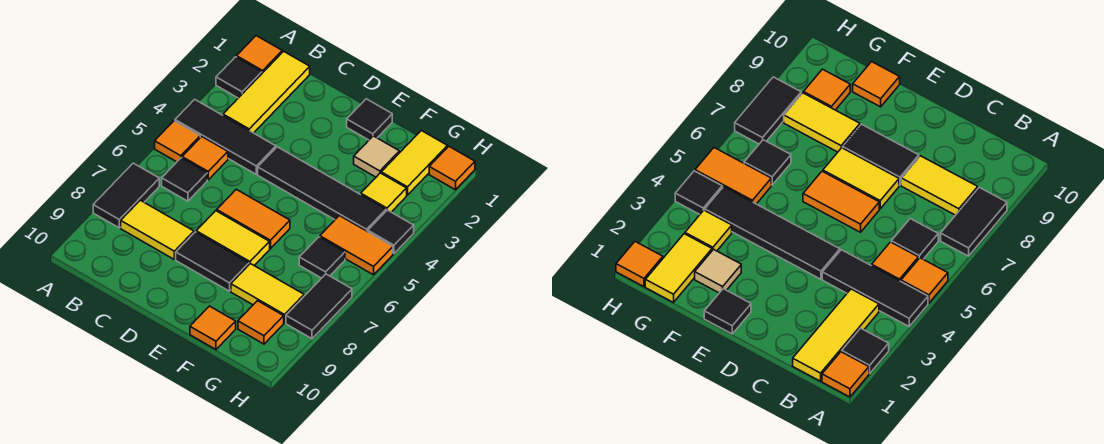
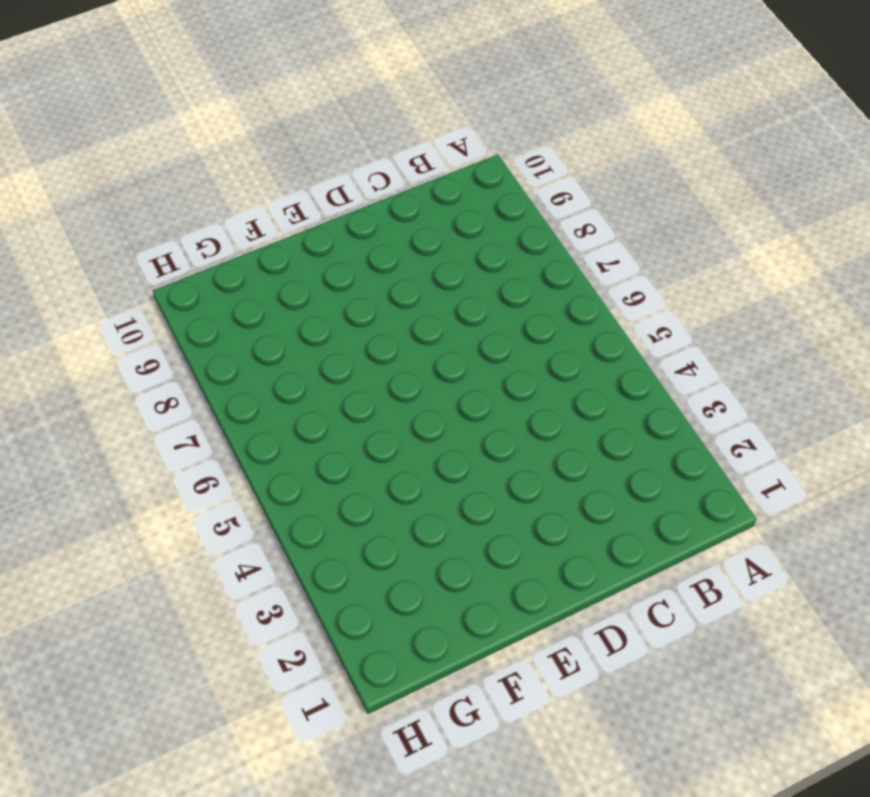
none -> orange tile A1 level 1
none -> black tile A2 level 1
none -> black tile A4:C4 level 1

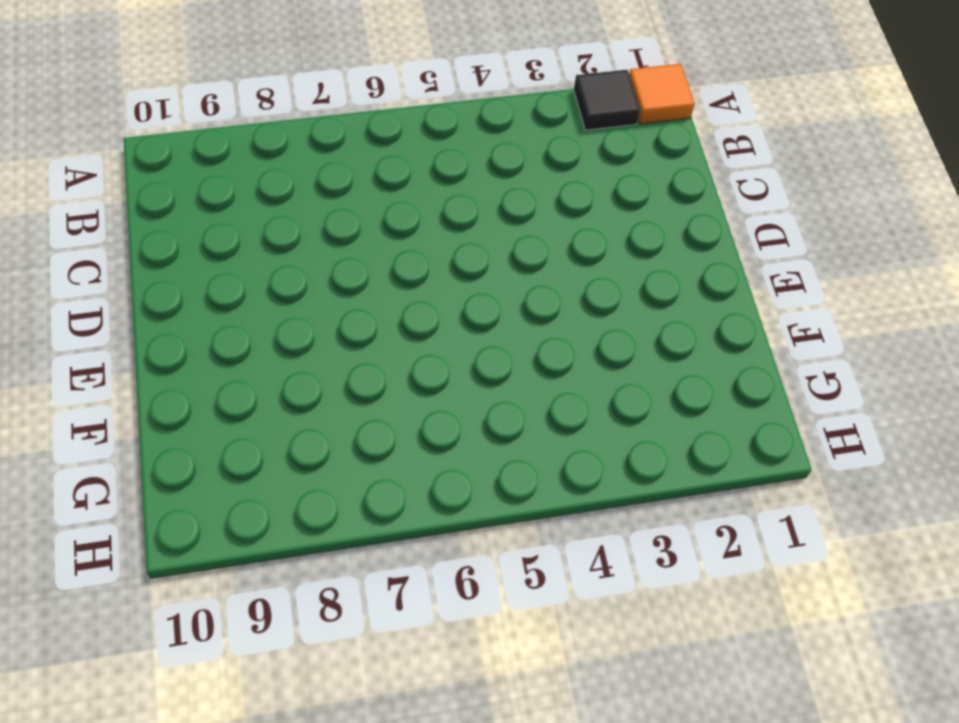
none -> black tile A4:C4 level 1
none -> orange tile A5 level 1
none -> black tile A7:A8 level 1

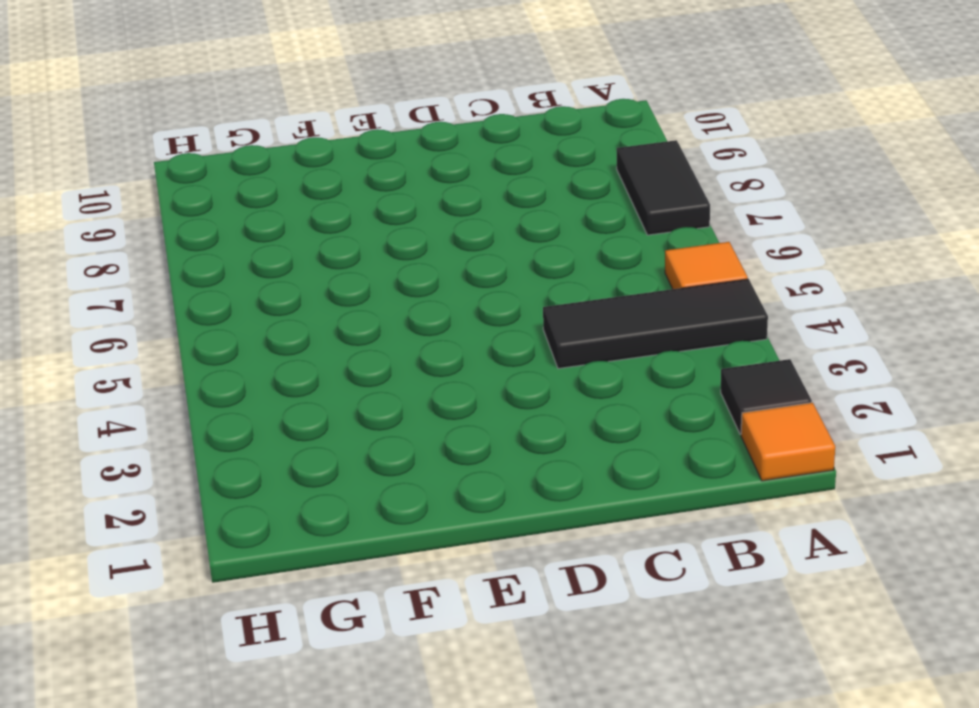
none -> yellow tile B1:B3 level 1
none -> orange tile B5 level 1
none -> black tile B6 level 1

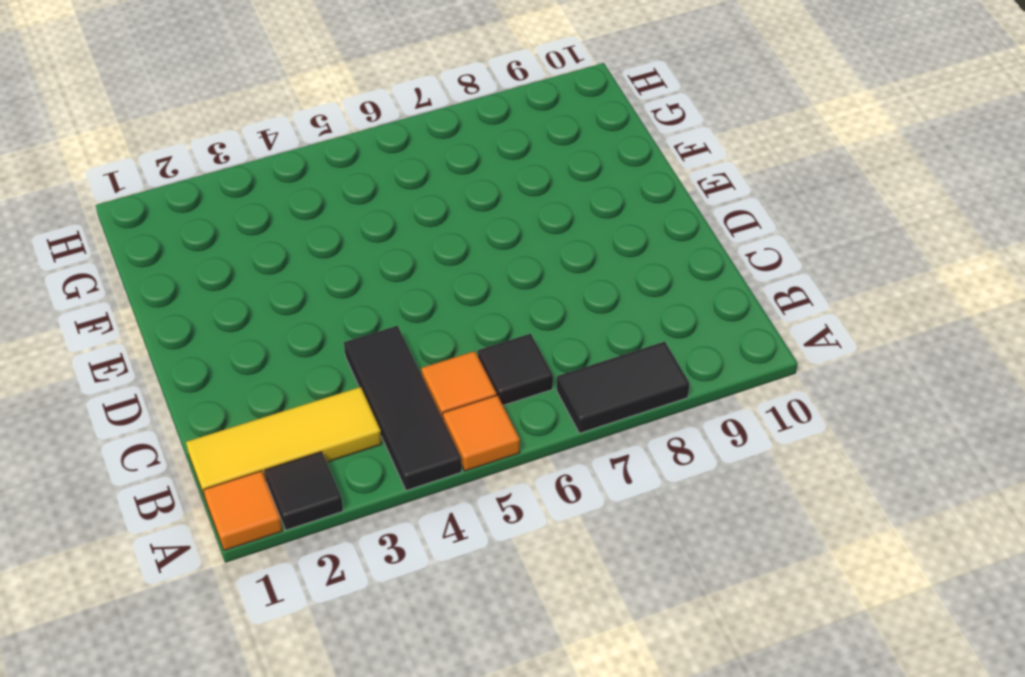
none -> yellow tile B8:C8 level 1
none -> black tile D4:G4 level 1
none -> orange tile D6:E6 level 1

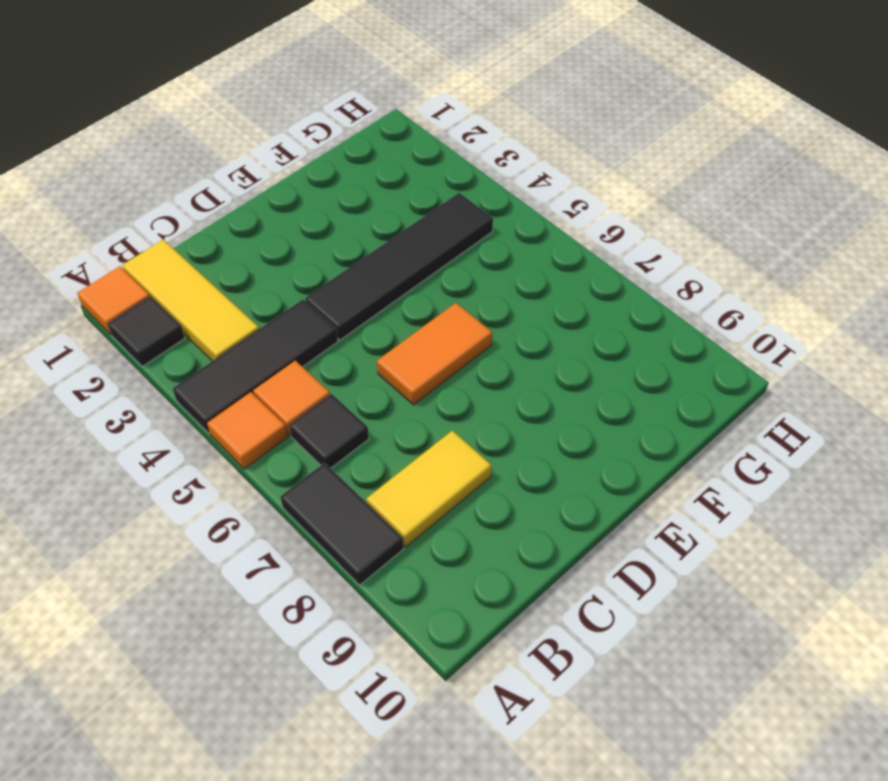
none -> yellow tile D7:E7 level 1
none -> black tile D8:E8 level 1
none -> black tile E1 level 1

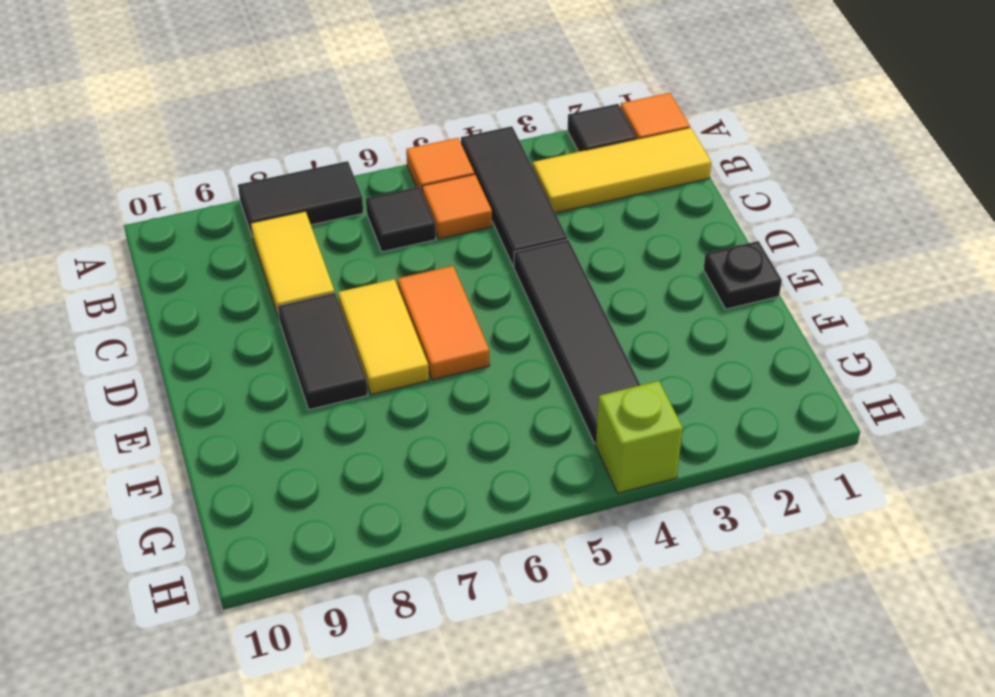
black plate E1 level 1 -> black tile E1 level 1
lime brick H4 level 1 -> black tile H4 level 1
none -> tan tile F2 level 1
none -> yellow tile F8:G8 level 1
none -> orange tile F10 level 1

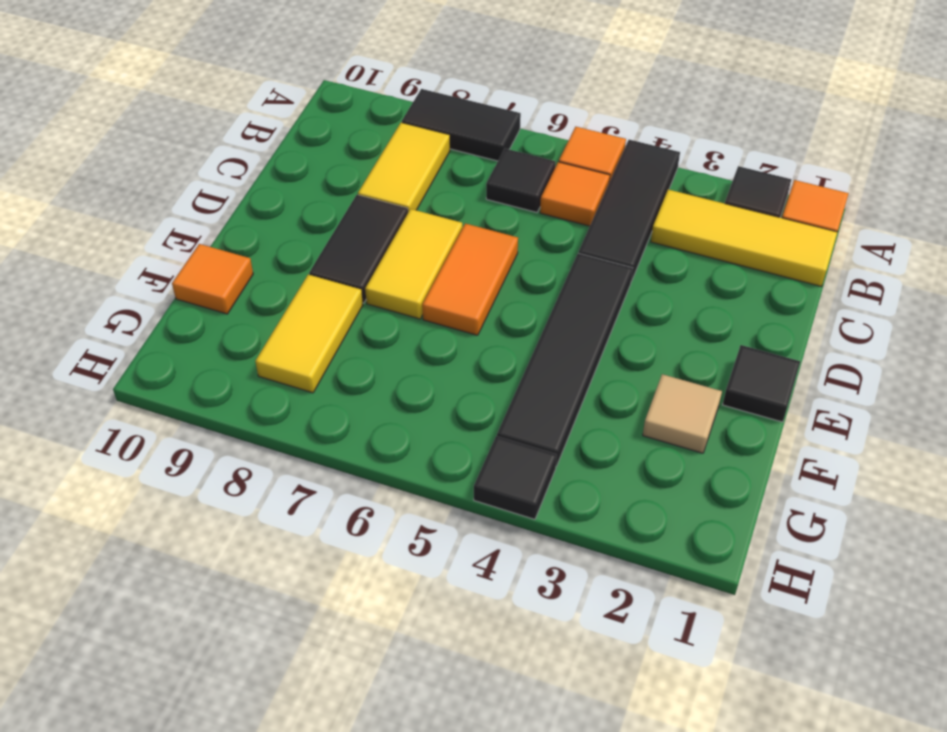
none -> yellow tile G1:G2 level 1
none -> yellow tile G3 level 1
none -> orange tile G5:H5 level 1

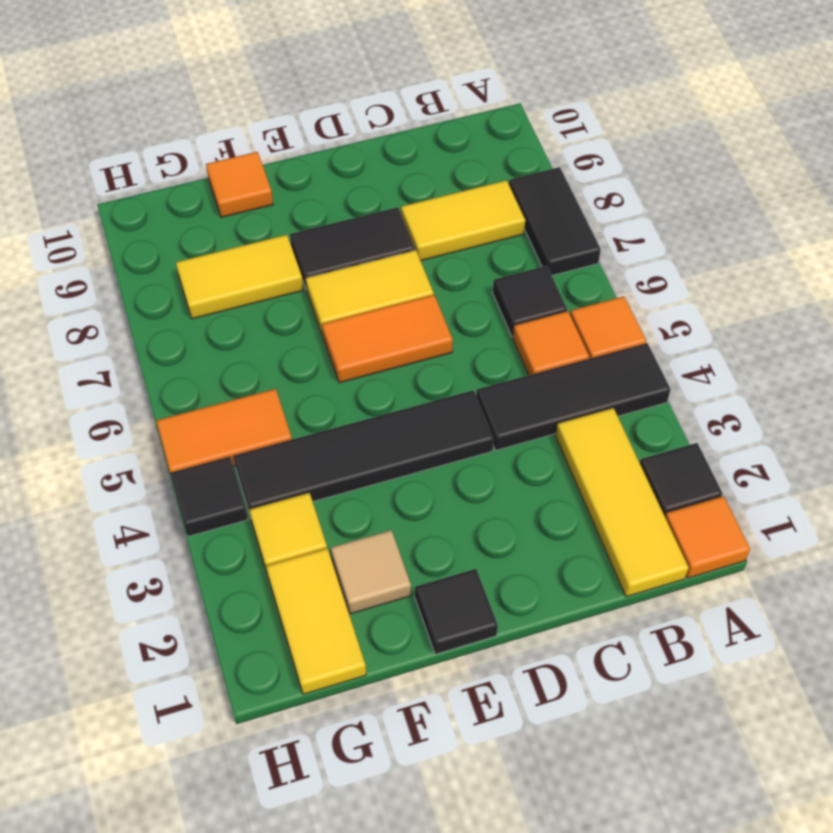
none -> black tile G6 level 1
none -> orange tile G9 level 1
none -> orange tile H1 level 1

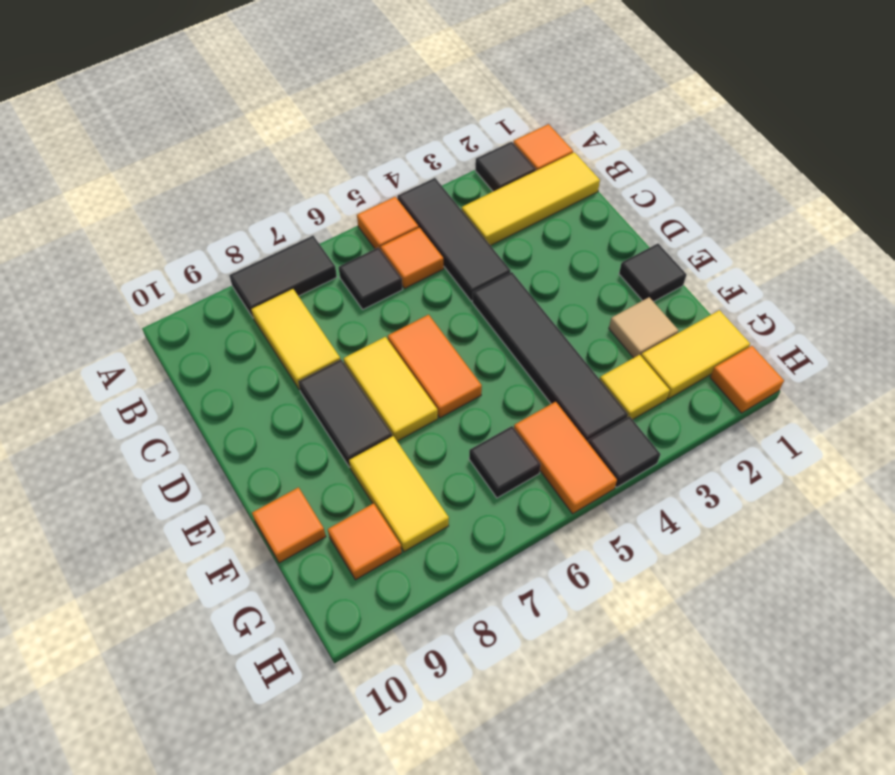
none -> black tile H7:H8 level 1

